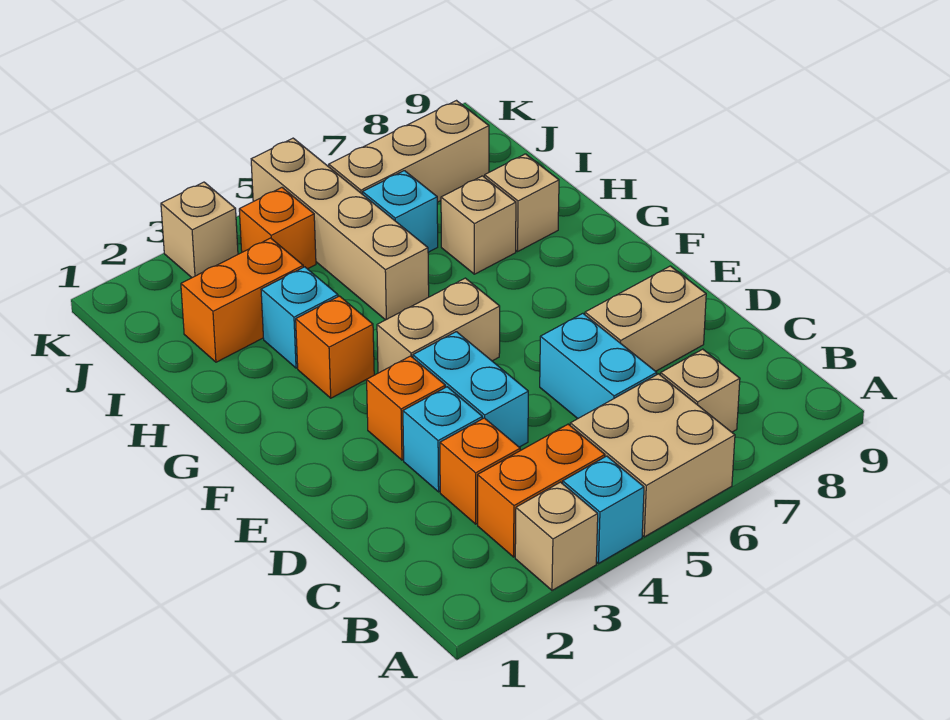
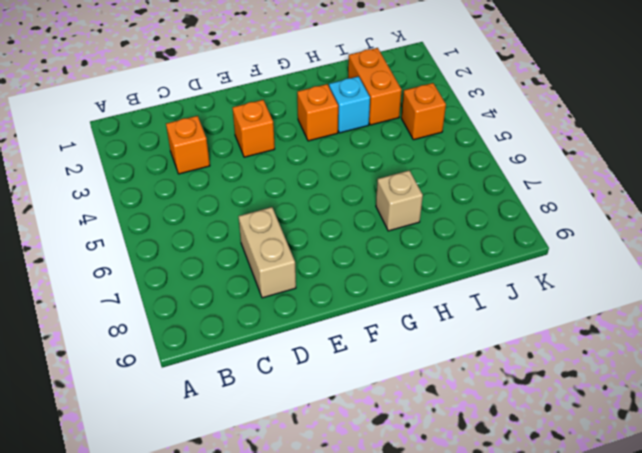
none -> tan brick A3 level 1
none -> cyan brick A4 level 1
none -> tan brick A5:B6 level 1

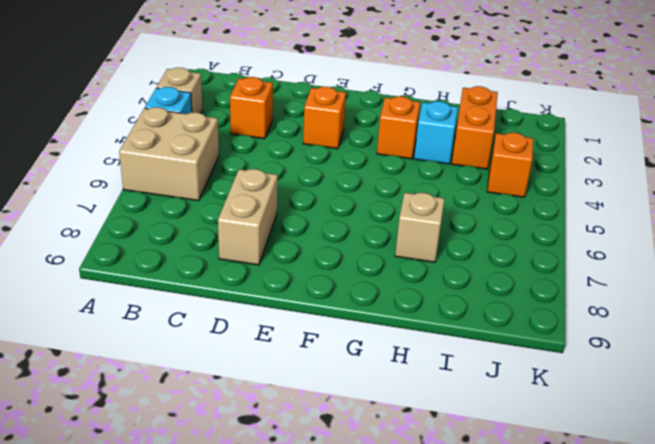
none -> orange brick B3:B4 level 1
none -> tan brick B7 level 1
none -> cyan brick C6:D6 level 1

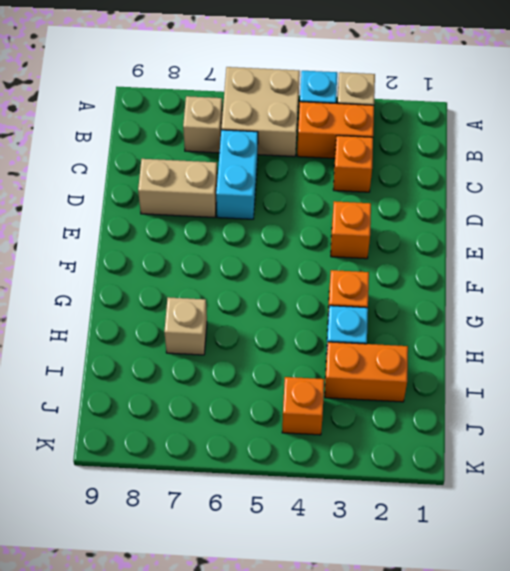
none -> cyan brick D3 level 1
none -> cyan brick D4:E4 level 1
none -> tan brick F4:F5 level 1

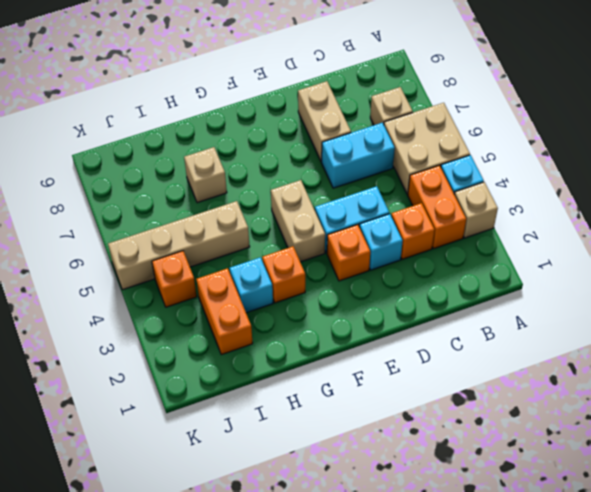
none -> tan brick H8 level 1
none -> cyan brick I6 level 1
none -> tan brick J6:J8 level 1

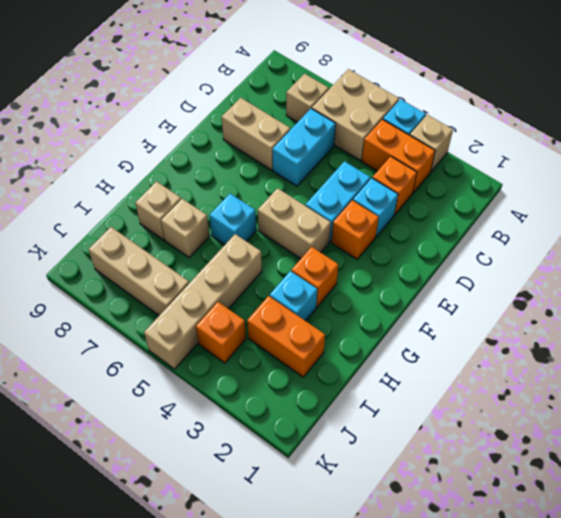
cyan brick G6 level 1 -> cyan brick I6 level 1
none -> tan brick K3 level 1

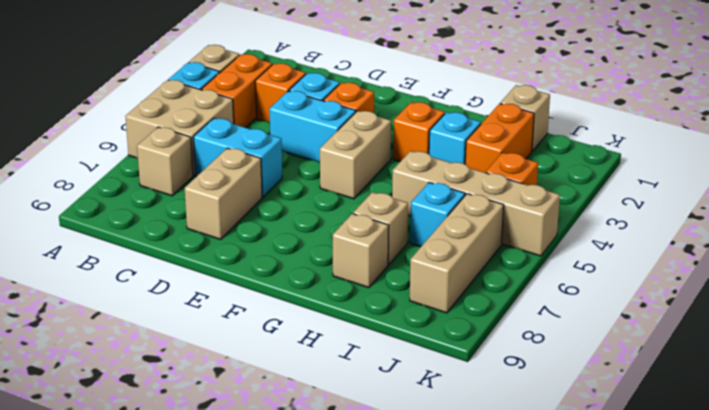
tan brick I1 level 1 -> tan brick K3 level 1

